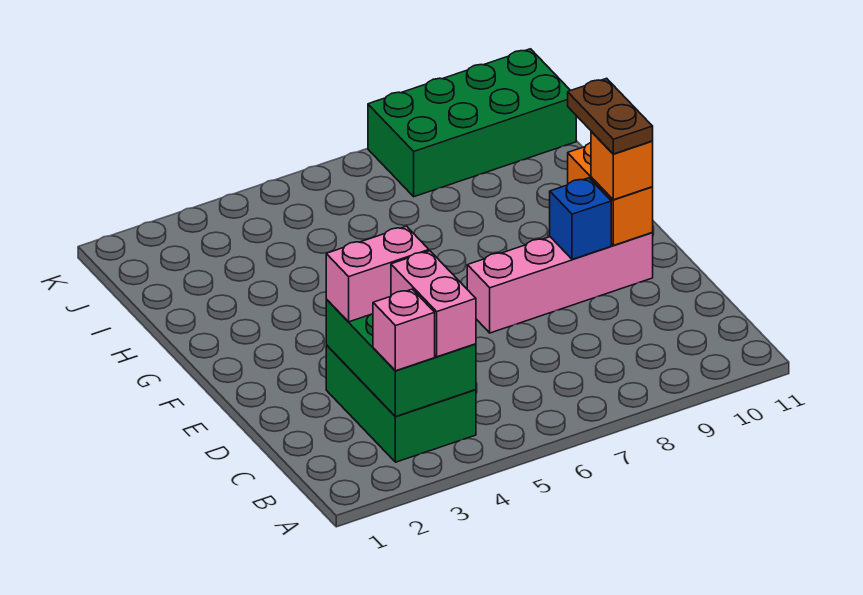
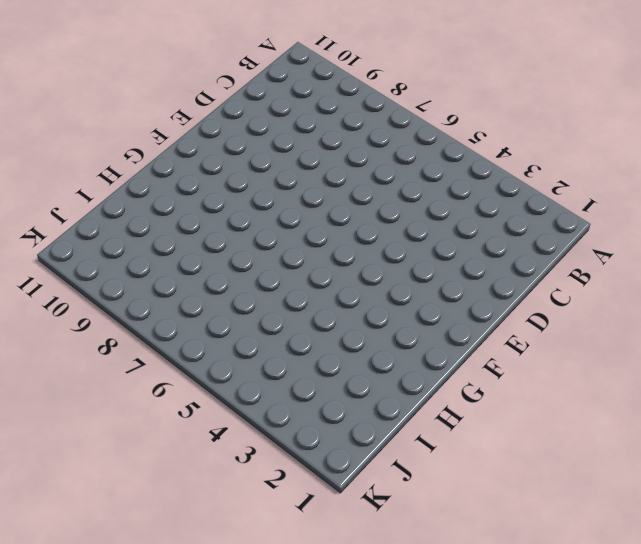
none -> green brick B3:D4 level 1
none -> pink brick E7:E10 level 1

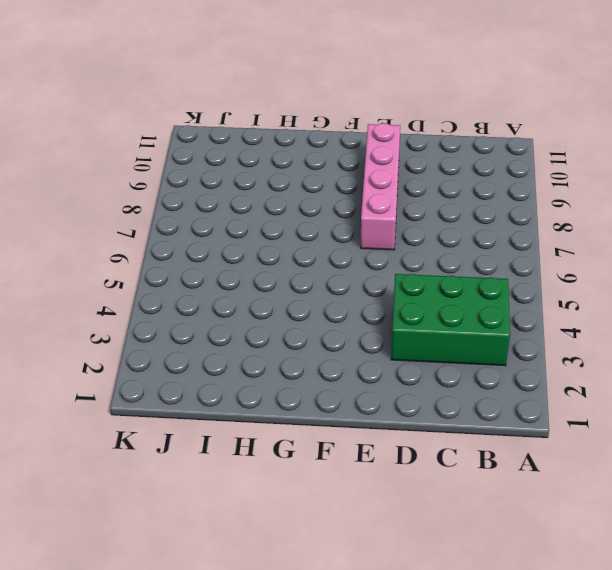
none -> green brick J8:K11 level 1
none -> green brick B3:D4 level 2

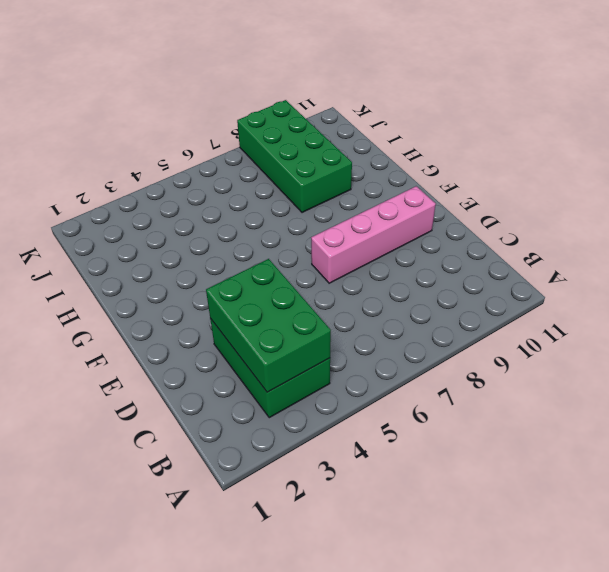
green brick H8:K9 level 1 -> green brick J8:K11 level 1
none -> blue brick E9 level 2
none -> orange brick E10:F10 level 2

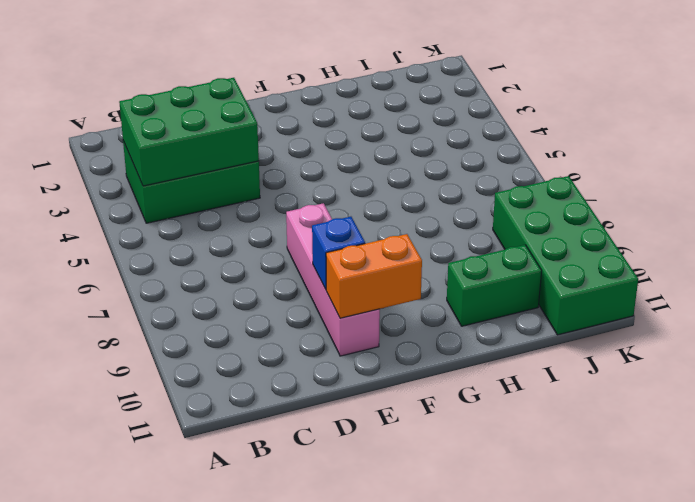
green brick H10:I10 level 1 -> none
none -> pink brick B3 level 3
none -> pink brick B4:C4 level 3

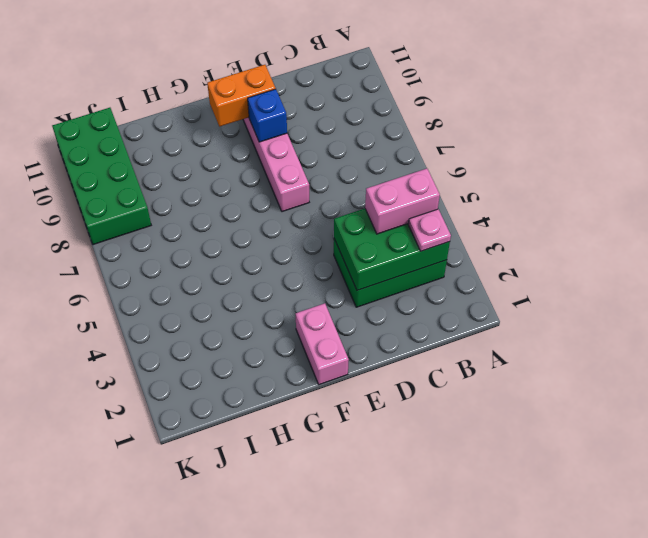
pink plate B3 level 3 -> pink brick B3 level 3
pink brick F1:F2 level 1 -> pink brick D3:D4 level 3
none -> orange brick E10 level 3
none -> brown plate E10:F10 level 4

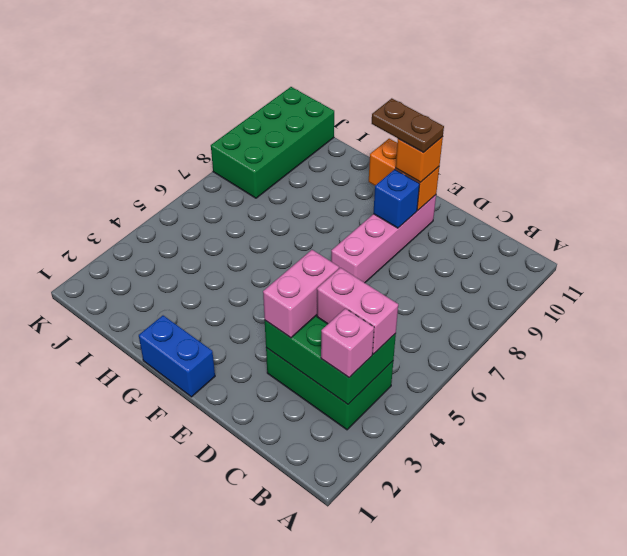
blue brick F1:G1 level 1 -> none

